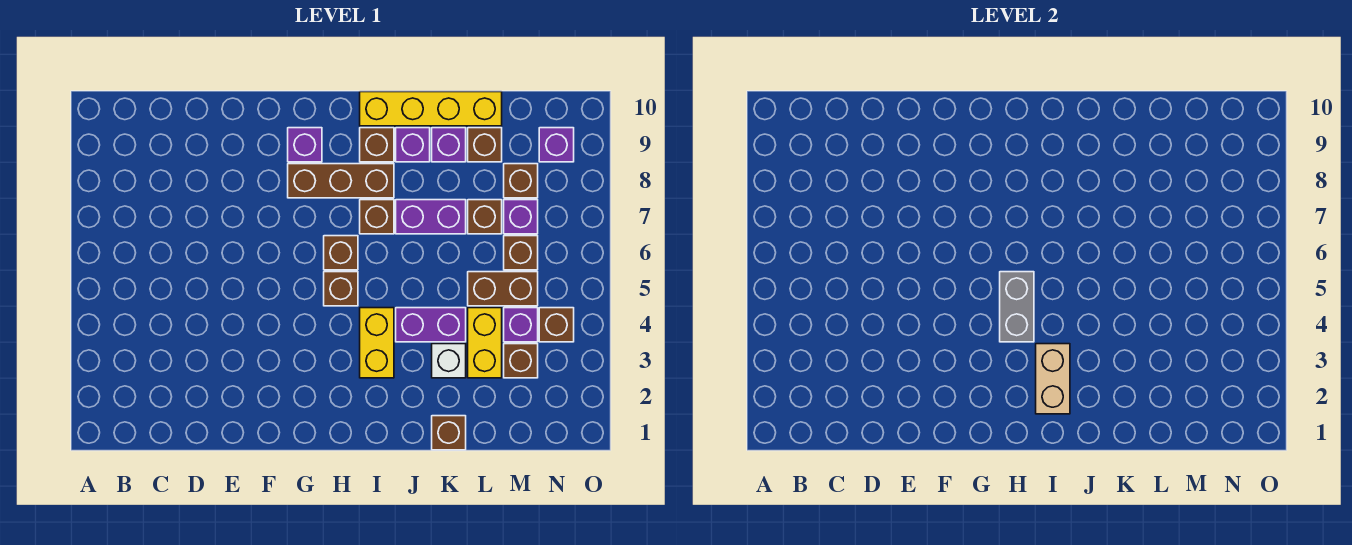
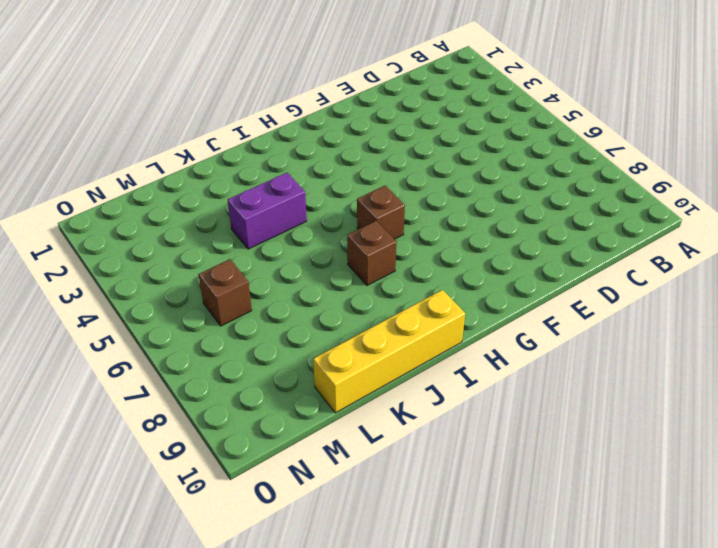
none -> brown brick G8:I8 level 1
none -> purple brick G9 level 1
none -> brown brick H5 level 1

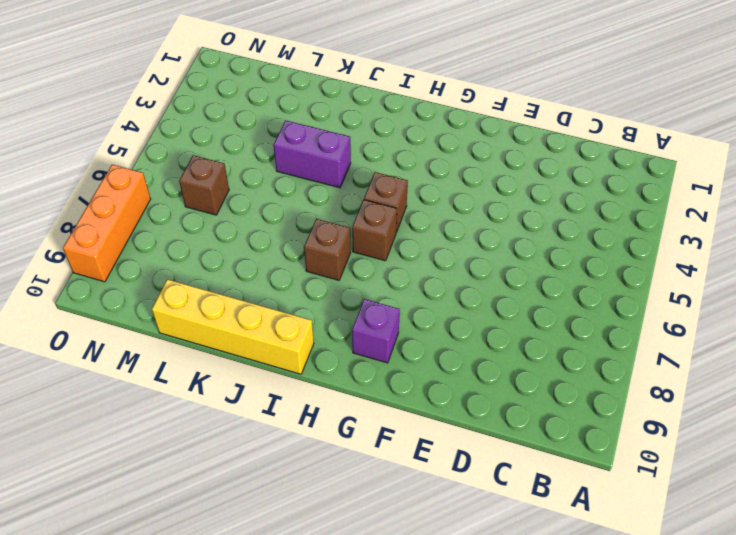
orange brick O7:O9 level 1 -> none
none -> brown brick G8:I8 level 1
none -> yellow brick I3:I4 level 1
none -> brown brick I9 level 1

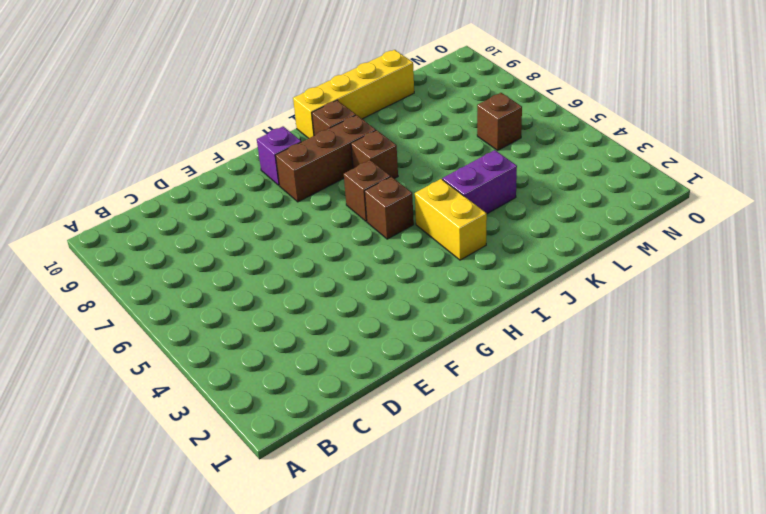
none -> purple brick J7:K7 level 1
none -> purple brick J9 level 1
none -> brown brick K1 level 1

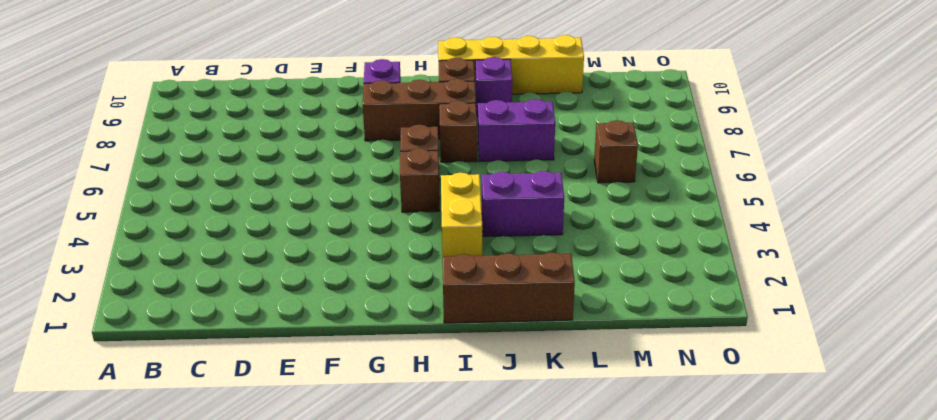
brown brick I1:K1 level 1 -> brown brick K1 level 1
none -> white brick K3 level 1
none -> purple brick K9 level 1
none -> yellow brick L3:L4 level 1

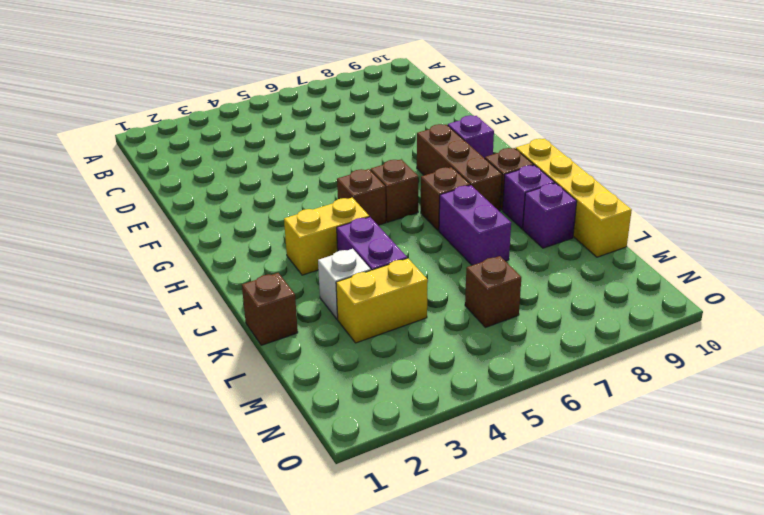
none -> brown brick L5:M5 level 1
none -> brown brick L7 level 1
none -> brown brick L9 level 1

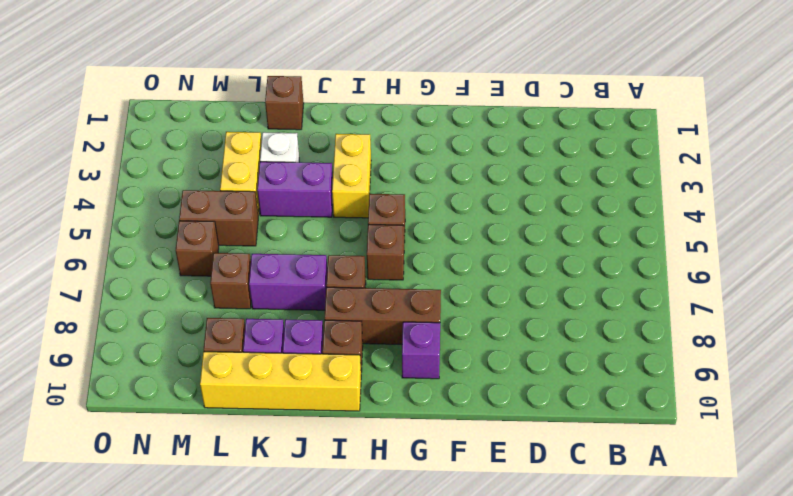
none -> brown brick M3 level 1
none -> purple brick M4 level 1
none -> purple brick M7 level 1

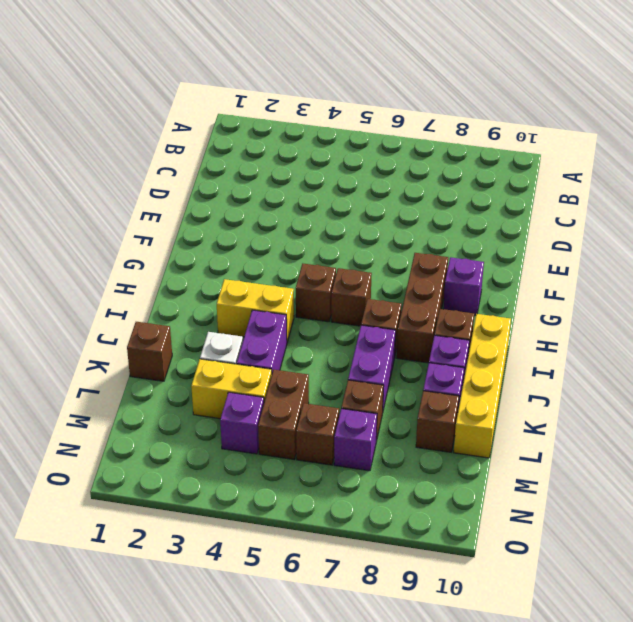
none -> brown brick M3 level 1
none -> brown brick M8 level 1
none -> brown brick N4 level 1

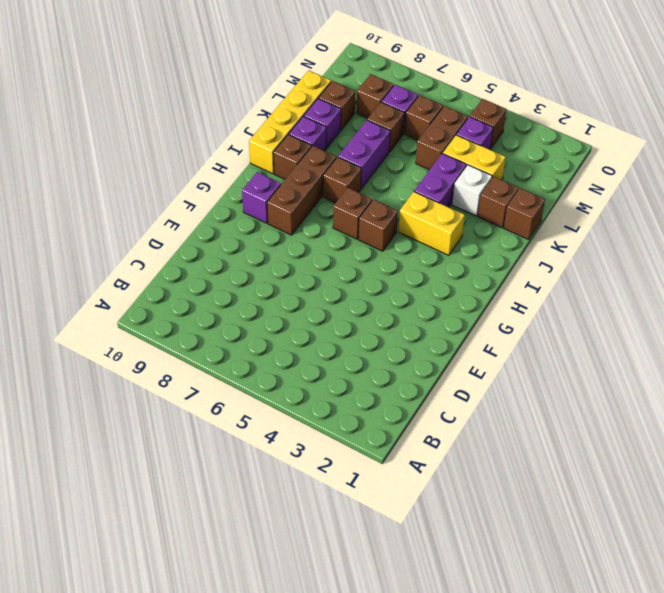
brown brick K2 level 1 -> brown brick M3 level 1
none -> purple brick N9 level 1
none -> grey brick H4:H5 level 2
none -> tan brick I2:I3 level 2

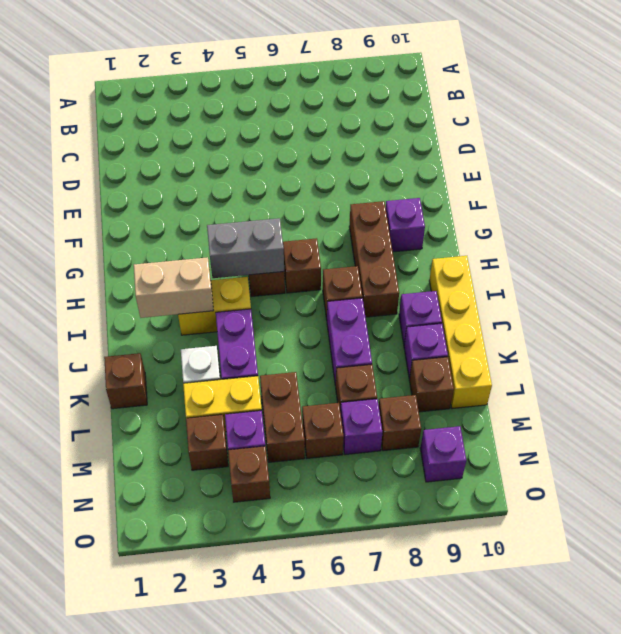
none -> brown brick I9 level 1

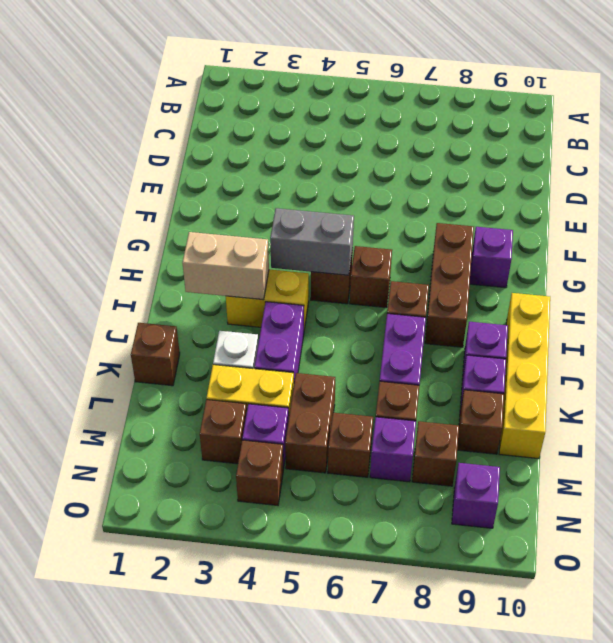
none -> brown brick I9 level 1

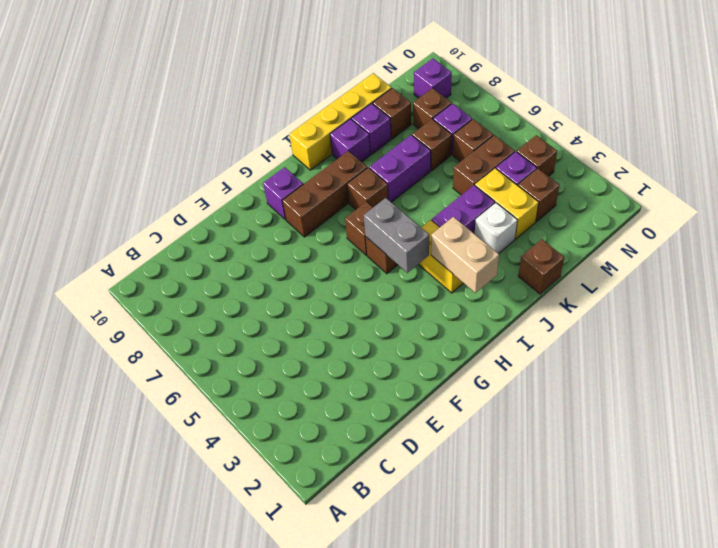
none -> brown brick I9 level 1

